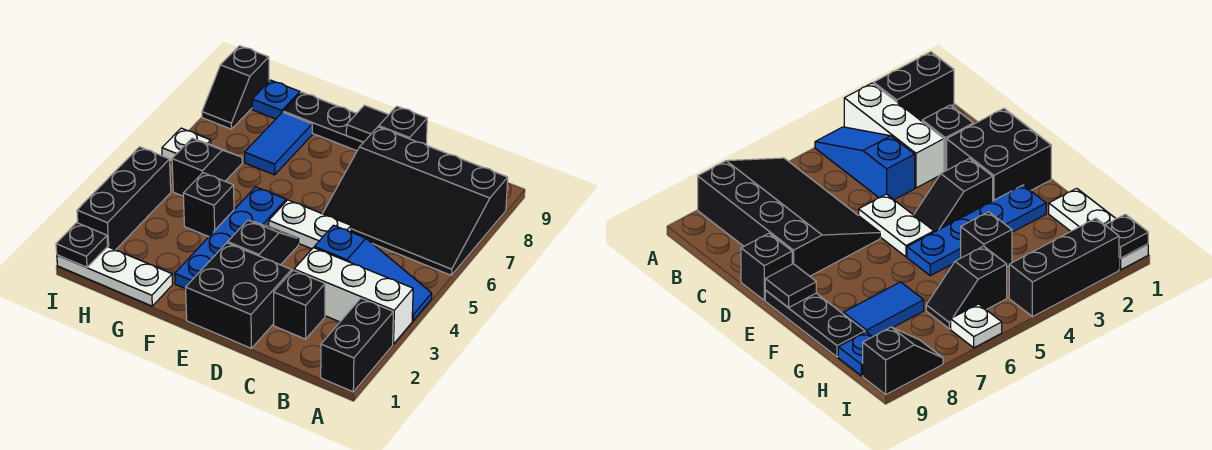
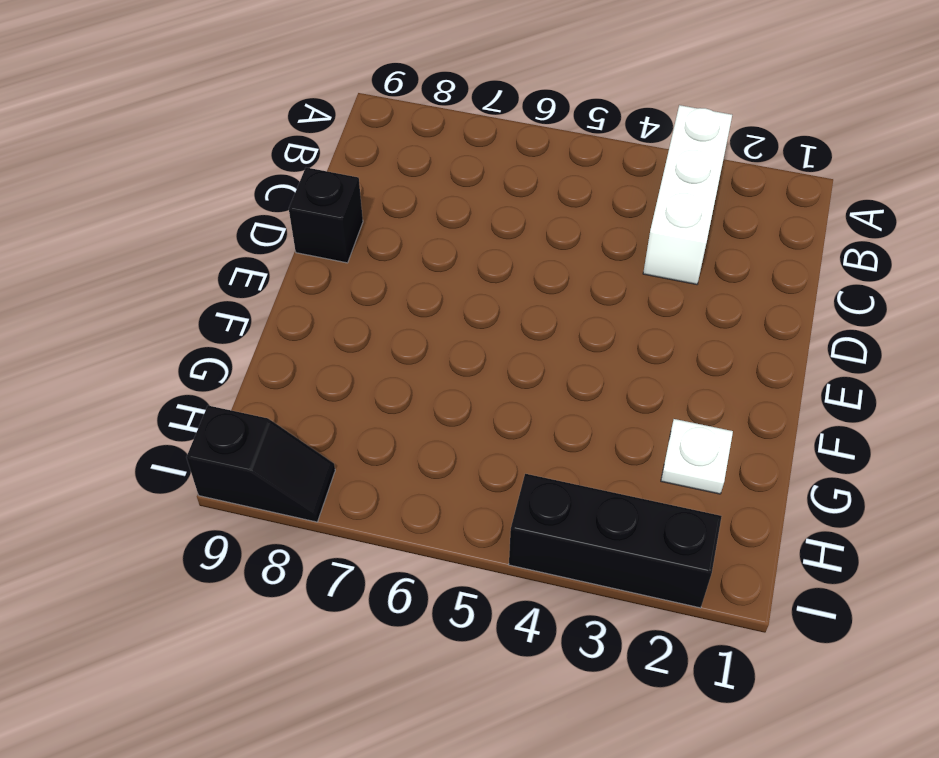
white plate G2 level 1 -> white plate I6 level 1
none -> black brick A1:A2 level 1
none -> blue slope A4:C4 level 1 top C
none -> black slope A6:D8 level 1 top 8

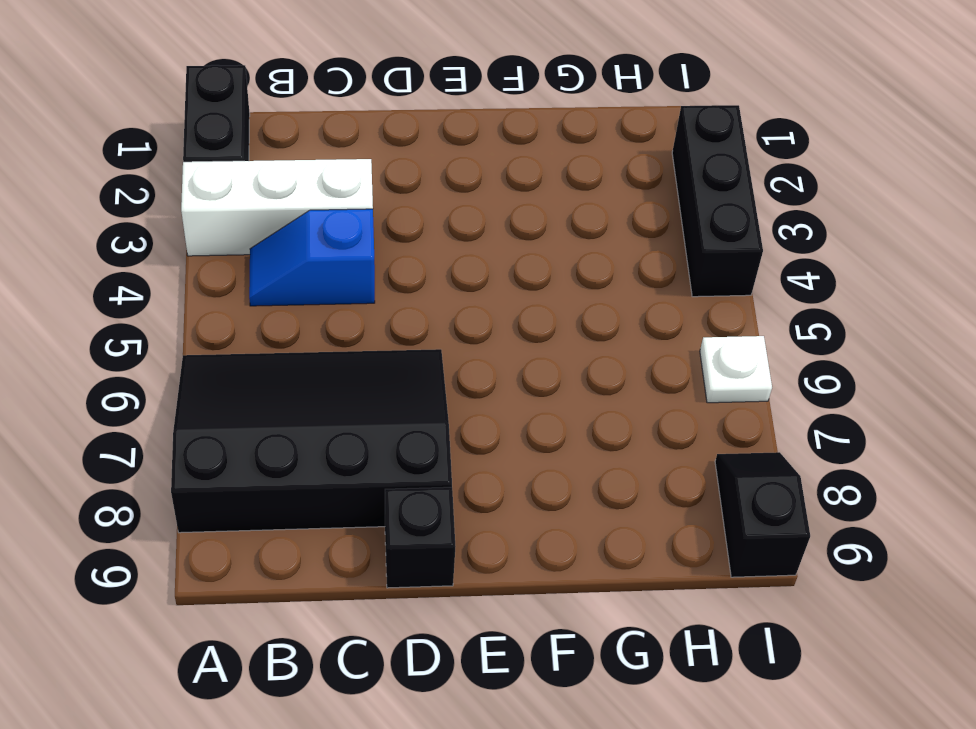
blue slope B4:C4 level 1 top C -> blue slope A4:C4 level 1 top C
none -> black brick C2 level 1
none -> black brick D1:E2 level 1
none -> white plate D5:E5 level 1

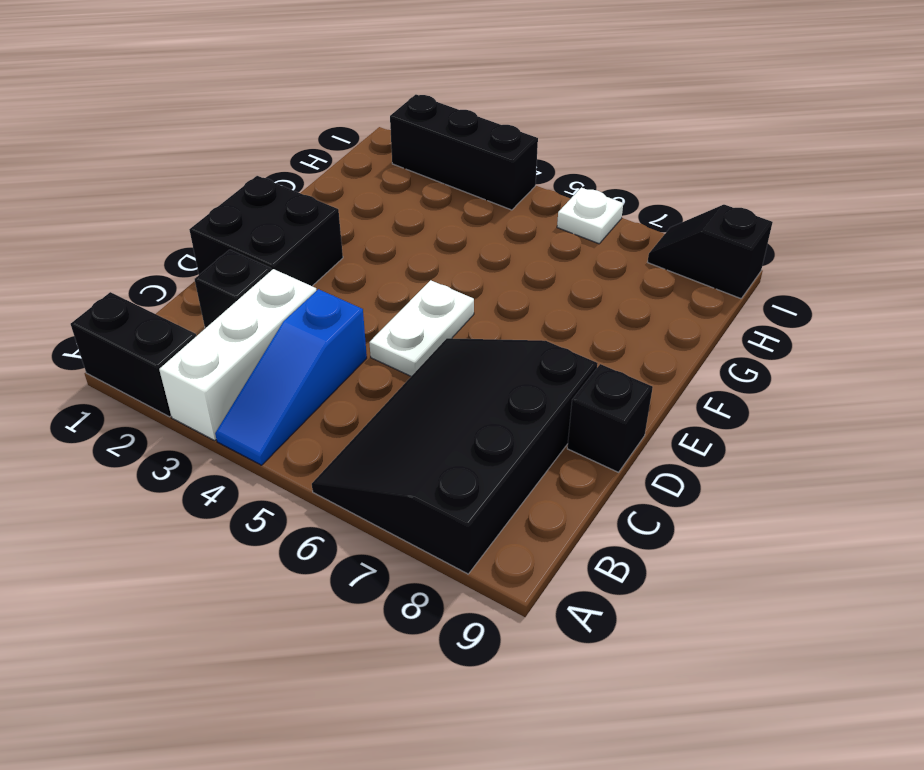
none -> black slope E3:E4 level 1 top 3
none -> black plate E9:G9 level 1
none -> blue plate F2:F5 level 1

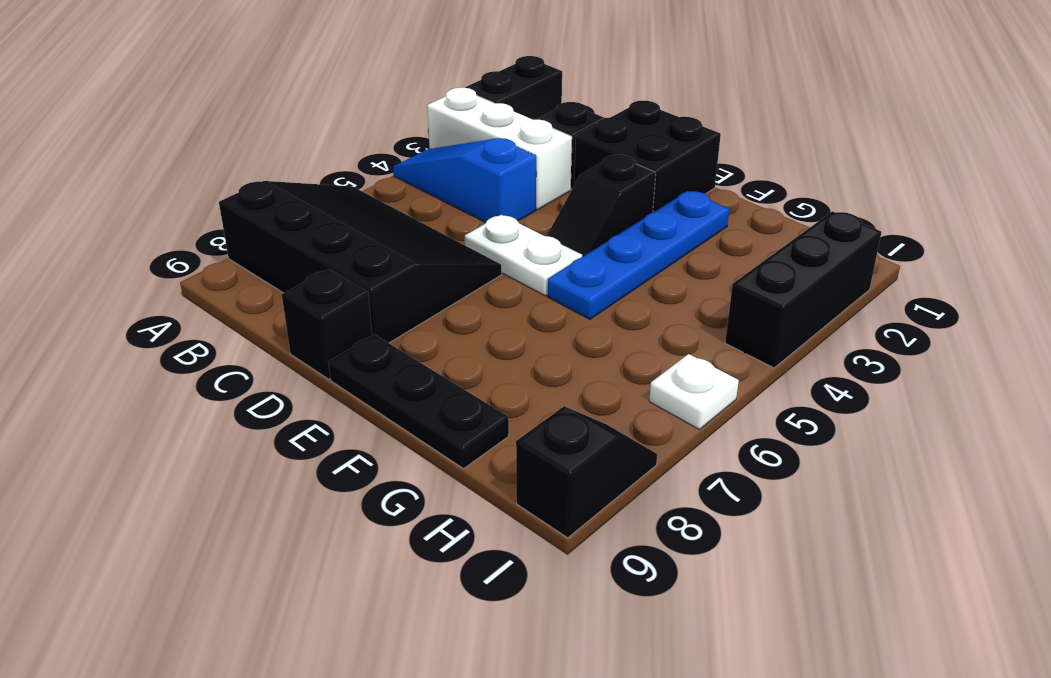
none -> white plate G1:I1 level 1
none -> black brick G4 level 1
none -> blue tile G7:G8 level 1

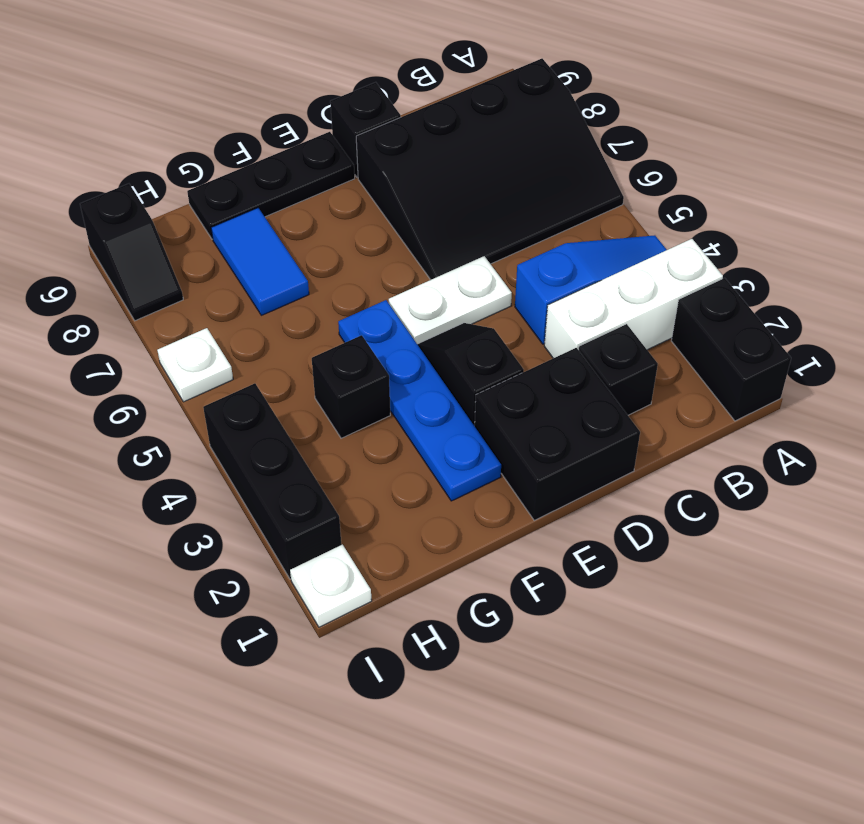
white plate I1 level 1 -> white plate G1:I1 level 1
none -> black slope H5:H6 level 1 top 5
none -> blue plate H9 level 1
none -> black tile E9 level 2

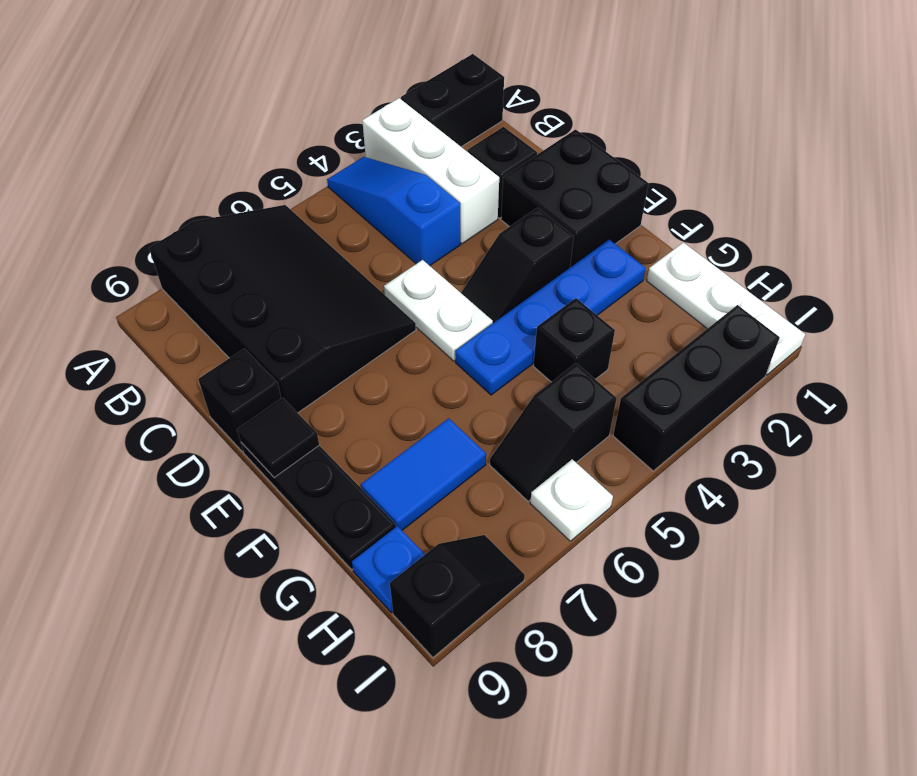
none -> black plate I1 level 2

